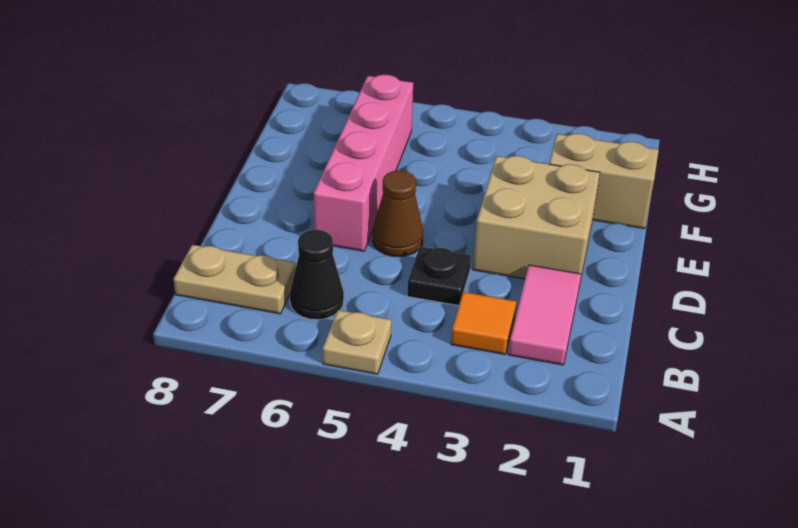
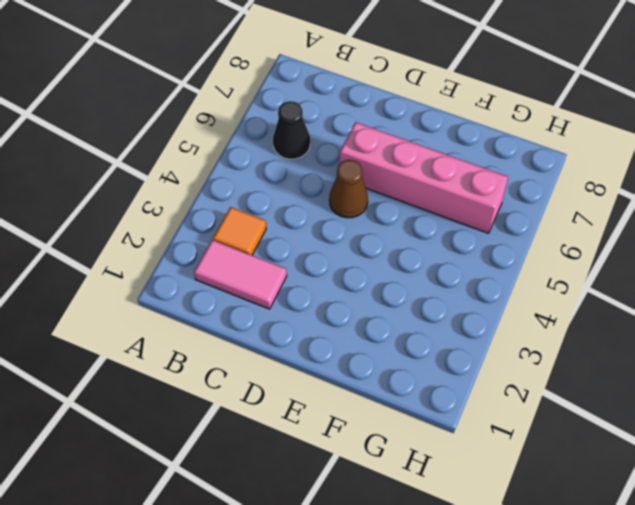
none -> tan plate A5 level 1
none -> tan plate B7:B8 level 1

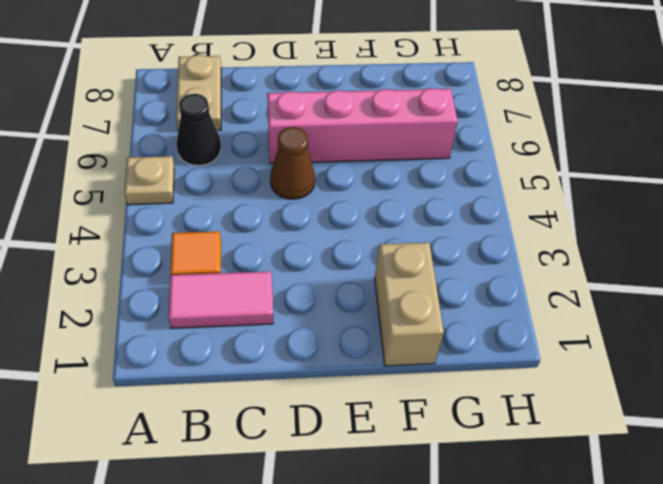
none -> black plate C4 level 1
none -> tan brick D2:E3 level 1

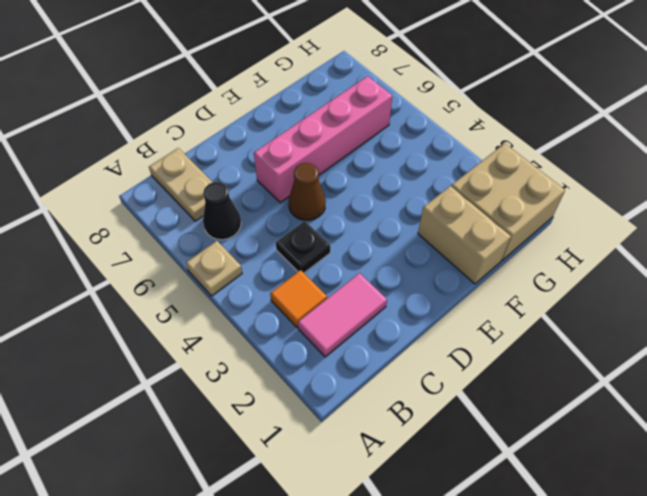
tan brick G1:H2 level 1 -> tan brick D2:E3 level 1

